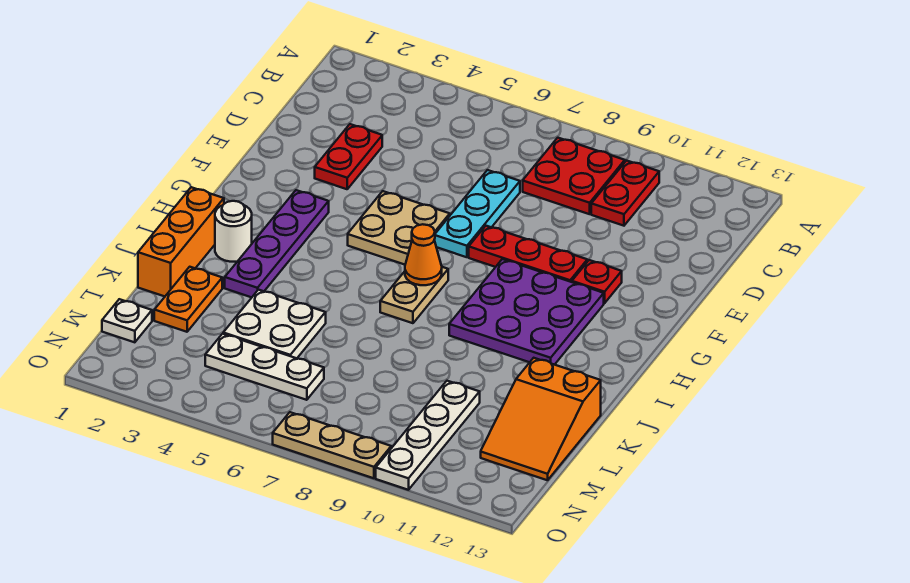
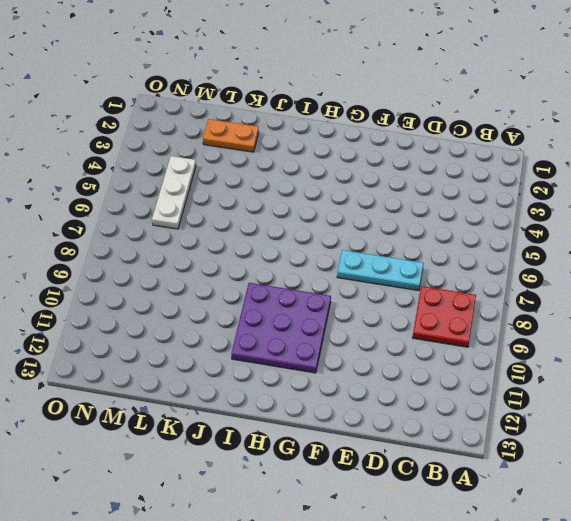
none -> red plate B10:C10 level 1
none -> red plate D3:E3 level 1
none -> tan plate F5:G6 level 1

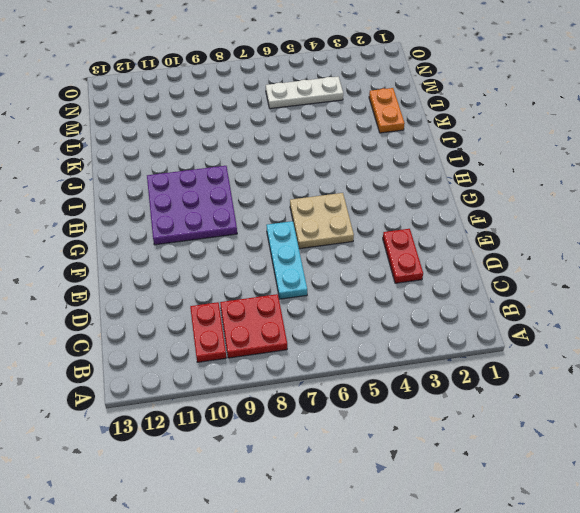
none -> red plate F8:F10 level 1
none -> red plate F11 level 1
none -> purple plate G3:J3 level 1

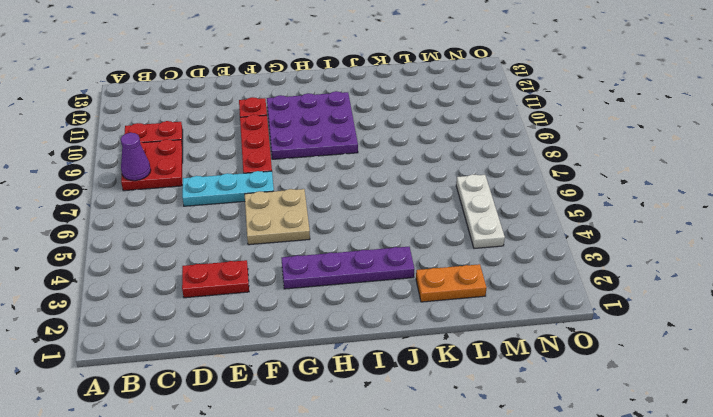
purple cone B8 level 2 -> none
none -> tan plate H7:I7 level 1
none -> orange brick I1:K1 level 1
none -> white round brick I2 level 1

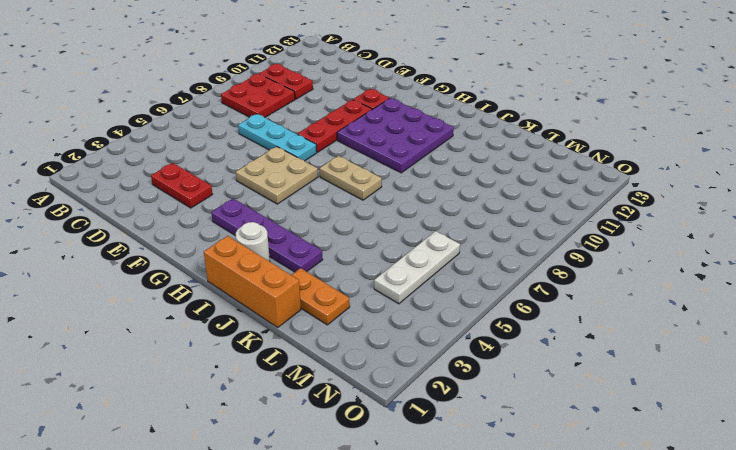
none -> white plate K4:L5 level 1
none -> orange slope K12:M13 level 1 top K
none -> white plate L10:O10 level 1

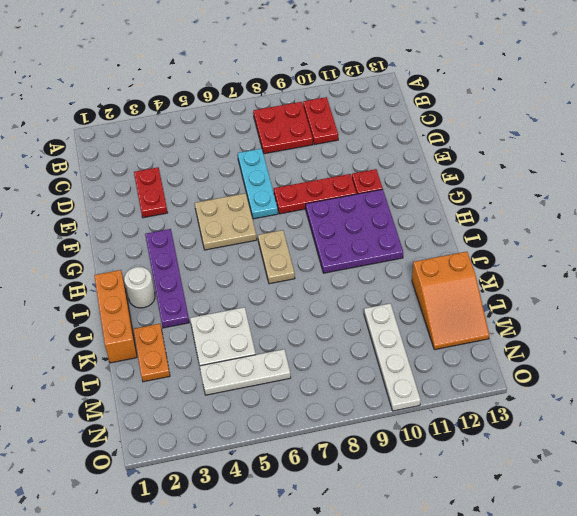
none -> white plate M1 level 1
none -> tan plate O7:O9 level 1
none -> orange cone H7 level 2

